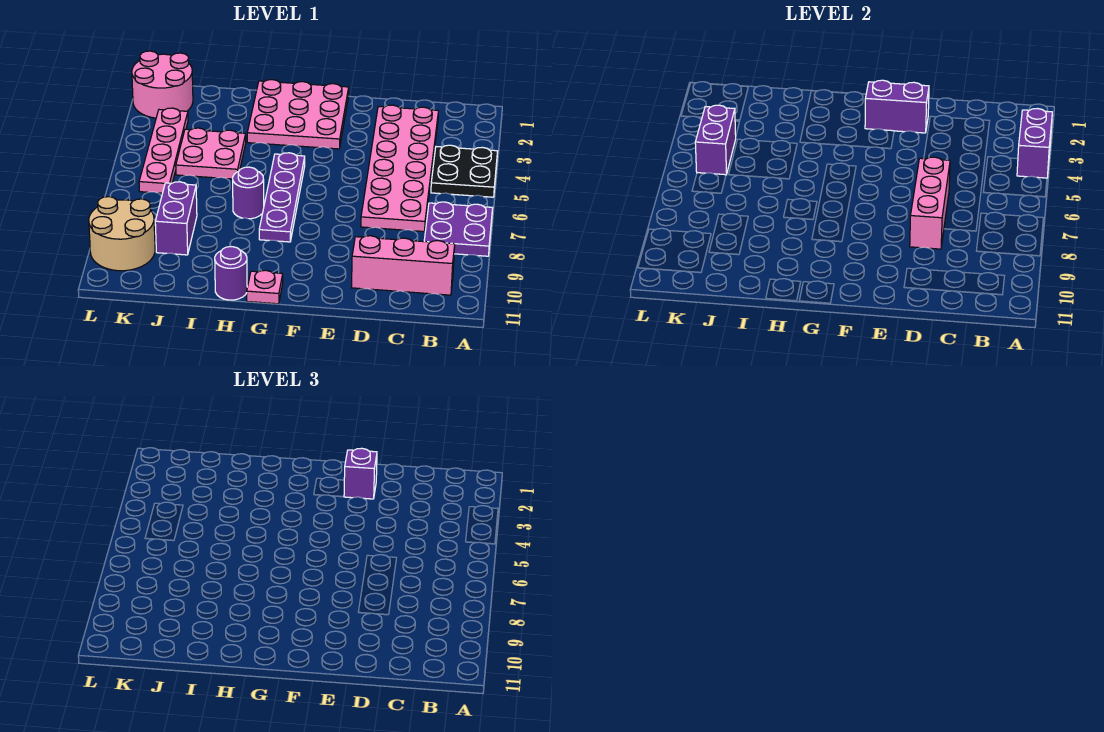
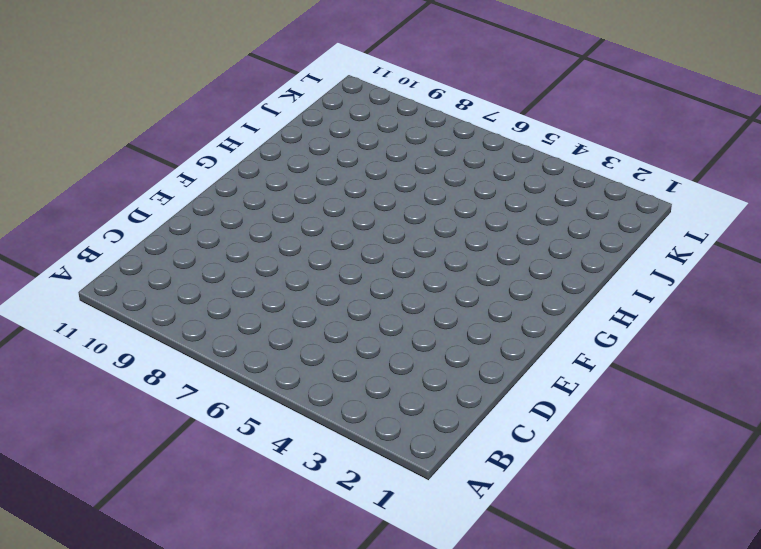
none -> black plate A4:B5 level 1
none -> purple plate A7:B8 level 1
none -> pink brick B10:D10 level 1

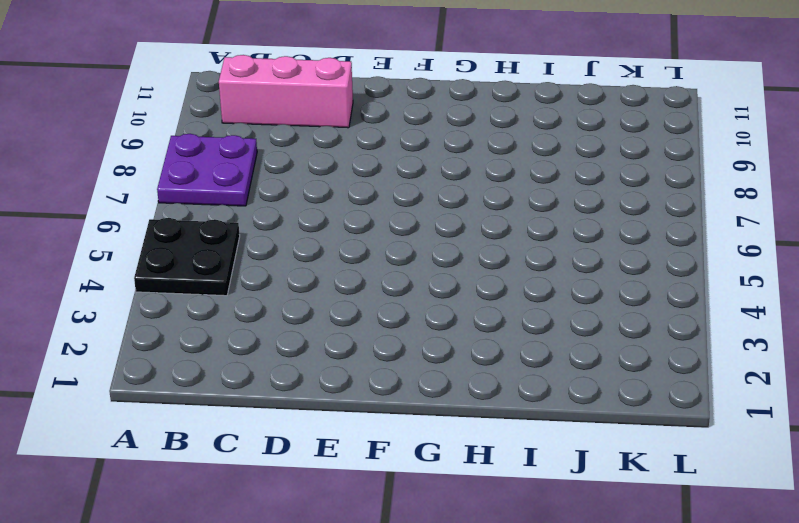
none -> pink plate C2:D7 level 1
none -> pink plate F1:H3 level 1
none -> purple plate G5:G8 level 1

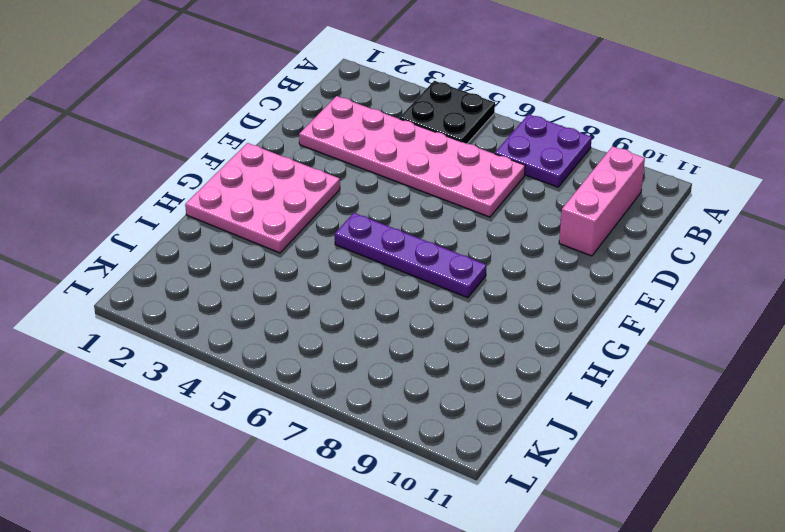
none -> pink plate G11 level 1
none -> purple round brick H7 level 1
none -> purple round brick H11 level 1

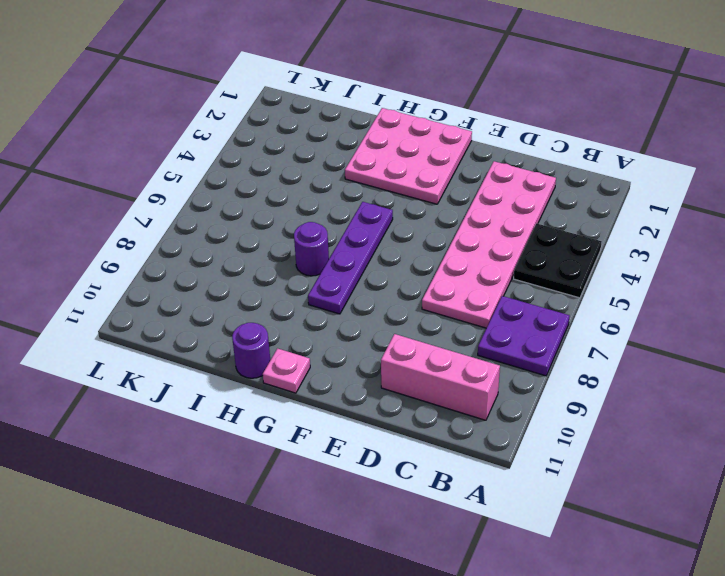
none -> pink plate I4:J5 level 1
none -> purple brick J8:J9 level 1
none -> pink round brick K1:L2 level 1

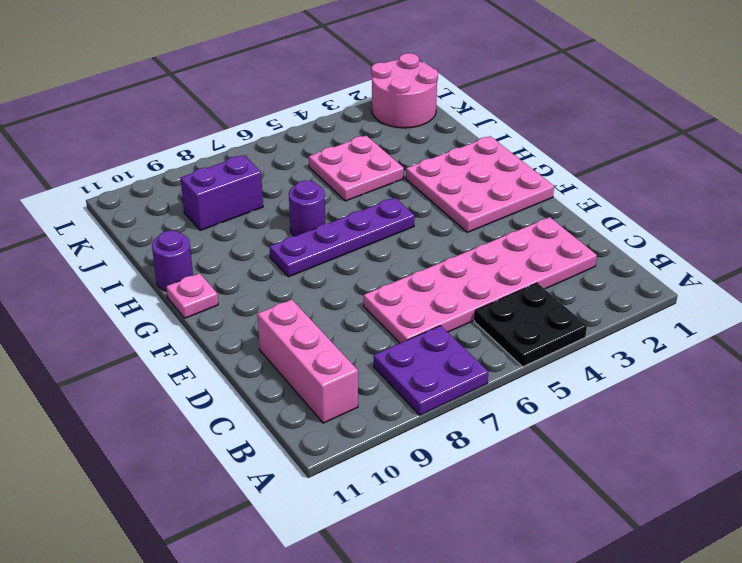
none -> pink plate K3:K6 level 1
none -> tan round brick K9:L10 level 1
none -> purple brick A3:A4 level 2

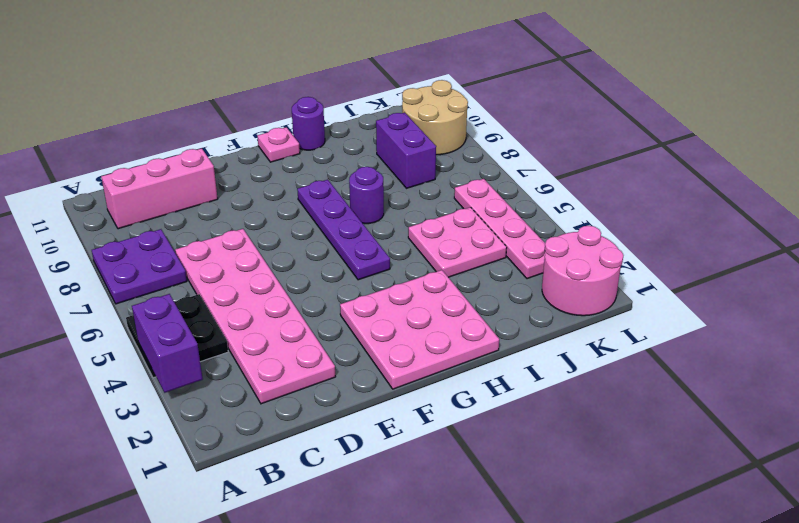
none -> pink brick D6:D8 level 2
none -> purple brick E2:F2 level 2
none -> purple brick K4:K5 level 2

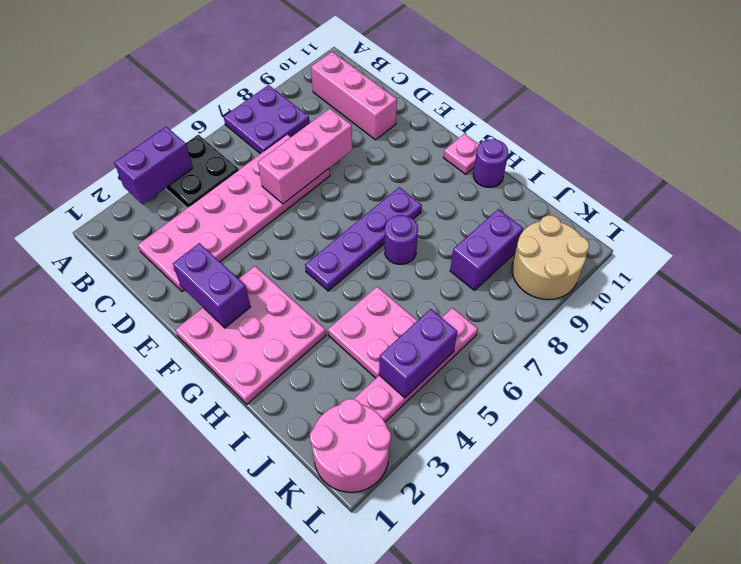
none -> purple brick E2 level 3

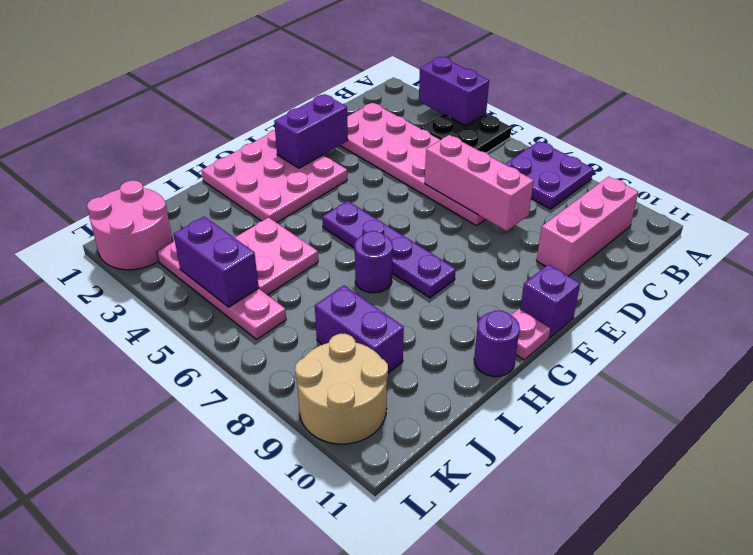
purple brick F11 level 1 -> purple brick E2 level 3

